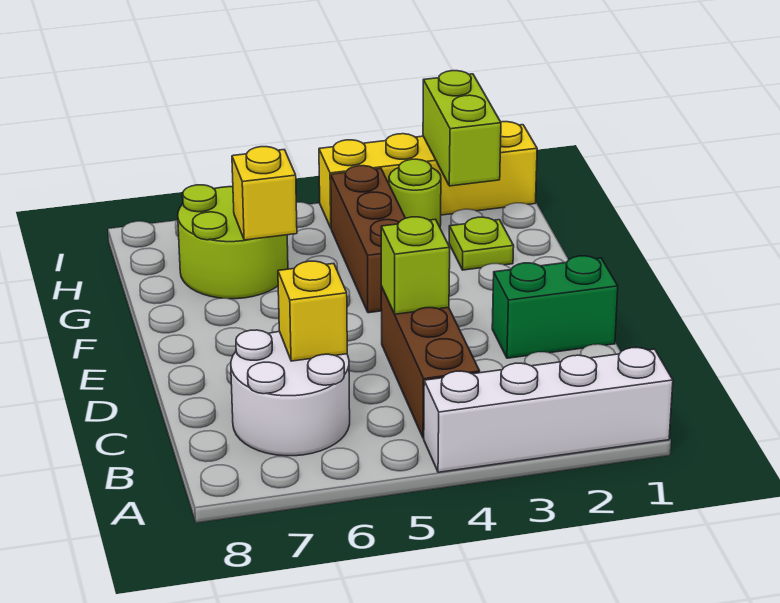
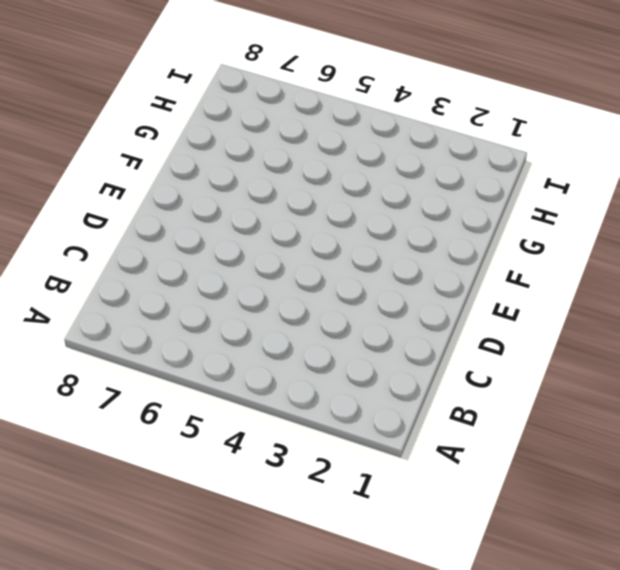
none -> white brick A1:A4 level 1
none -> brown brick B4:D4 level 1
none -> white round brick B6:C7 level 1

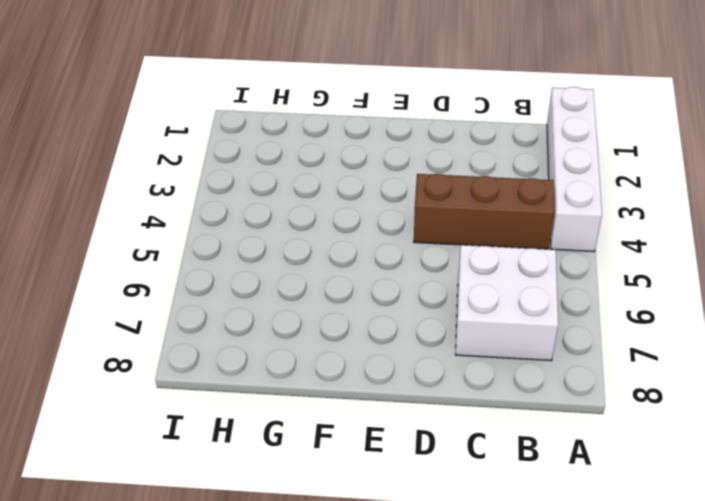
white brick B6:C7 level 1 -> white round brick B6:C7 level 1
none -> green brick D1:D2 level 1
none -> brown brick F4:H4 level 1
none -> lime plate G2 level 1

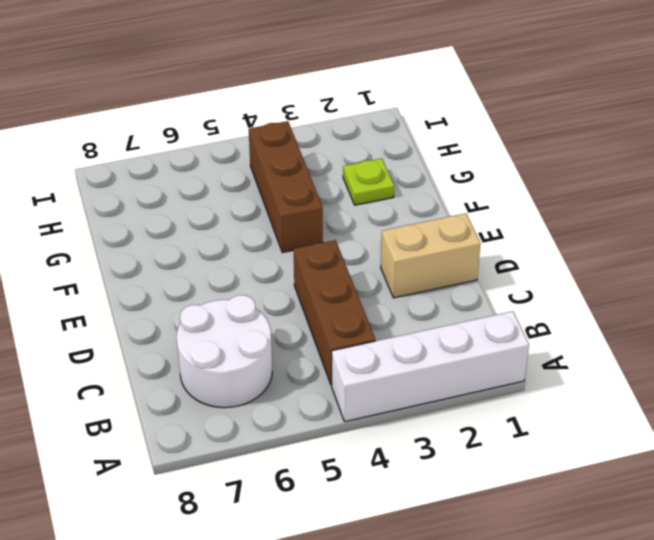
tan brick D1:D2 level 1 -> green brick D1:D2 level 1
none -> lime round brick G6:H7 level 1
none -> lime round brick H3 level 1
none -> yellow brick I1:I4 level 1

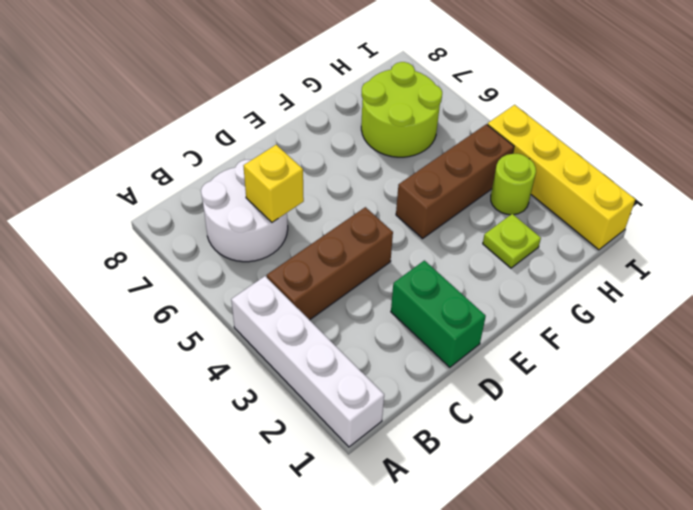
none -> lime brick D4 level 2
none -> yellow brick G6 level 2
none -> lime brick H2:I2 level 2

